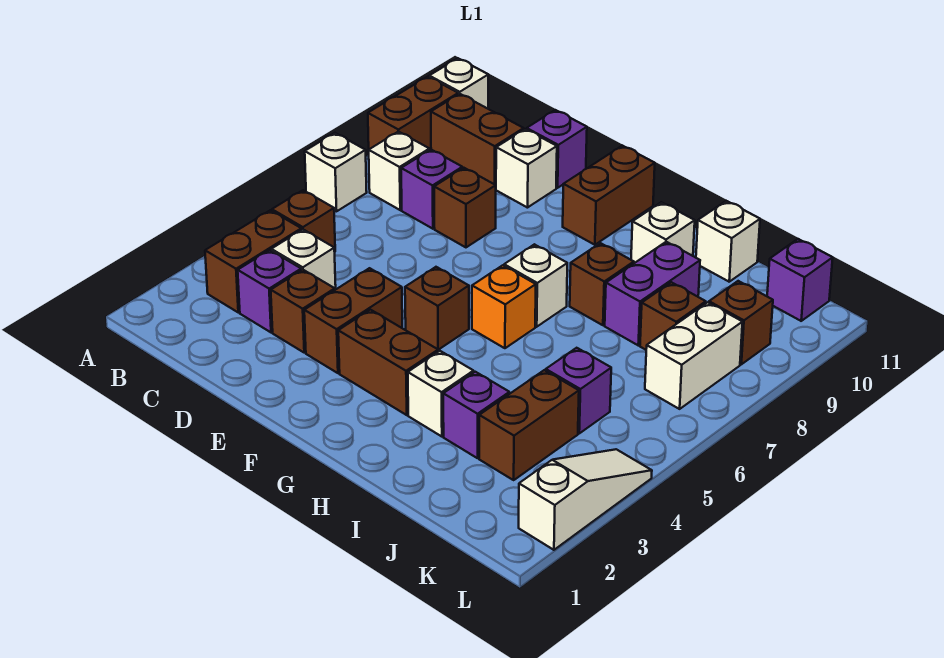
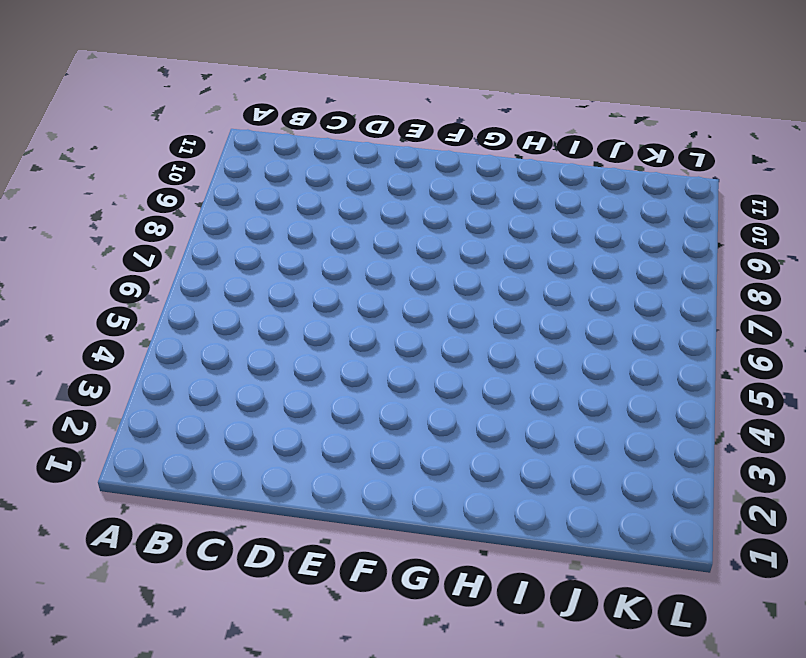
none -> white brick A7 level 1
none -> brown brick A9:A10 level 1
none -> white brick A11 level 1
none -> brown brick B3:B4 level 1

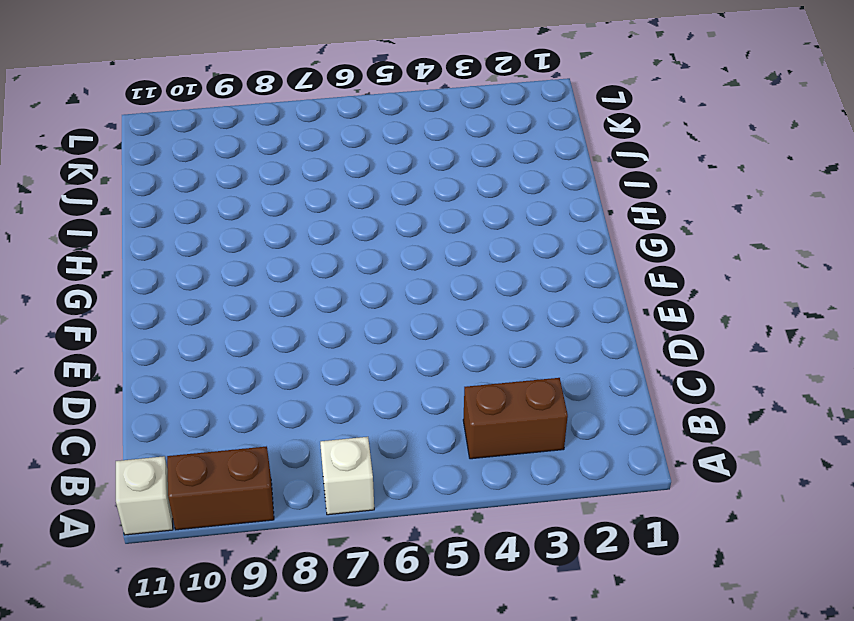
none -> brown brick B5 level 1
none -> white brick B8 level 1
none -> brown brick B10:C10 level 1
none -> purple brick C3 level 1

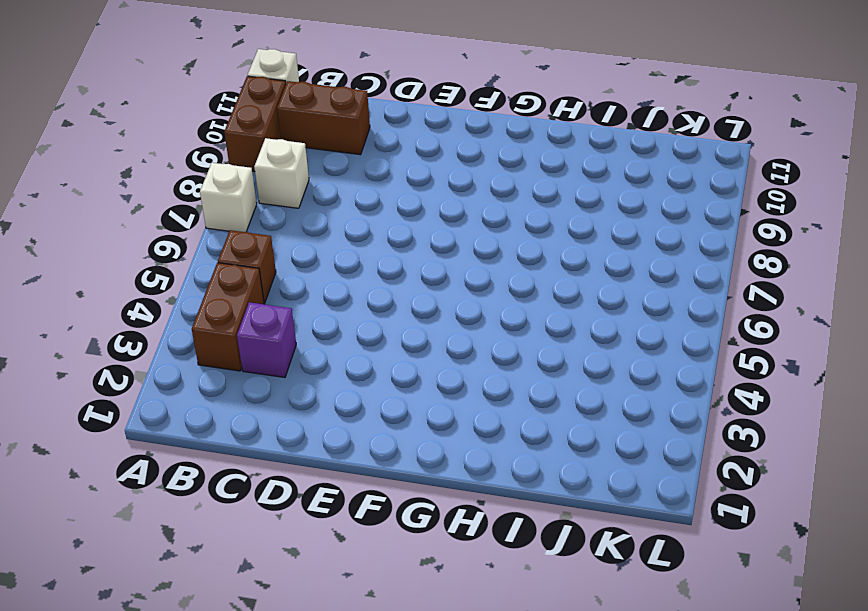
none -> white brick C4 level 1
none -> purple brick C8 level 1
none -> brown brick D3 level 1
none -> brown brick D8 level 1

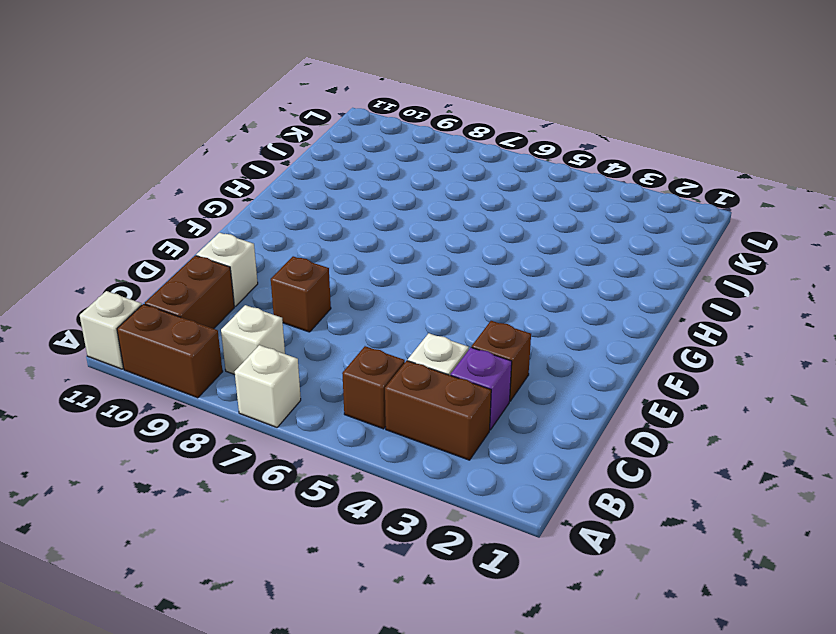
none -> purple brick C8 level 1
none -> purple brick D11 level 1
none -> brown brick E3:E4 level 1
none -> brown brick F3:G3 level 1

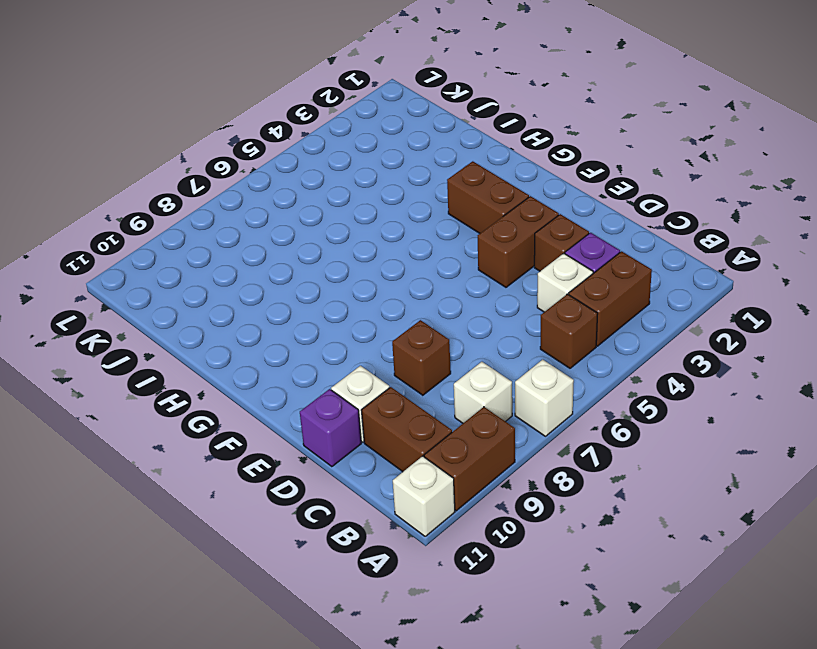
none -> purple brick C8 level 1
none -> brown brick F5 level 1
none -> brown brick F10:F11 level 1
none -> orange brick G6 level 1

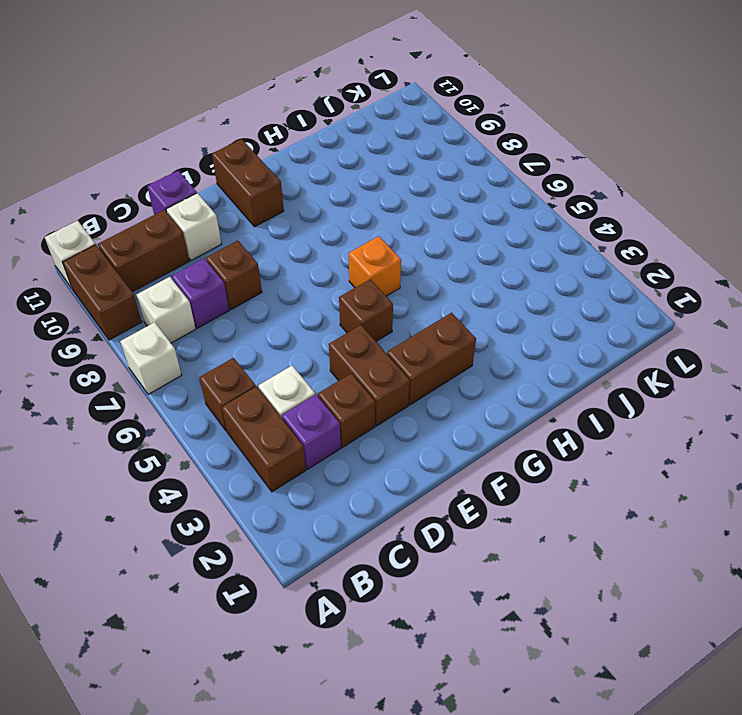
none -> white brick G7 level 1
none -> white brick H3 level 1
none -> brown brick H8 level 1
none -> white brick H10 level 1

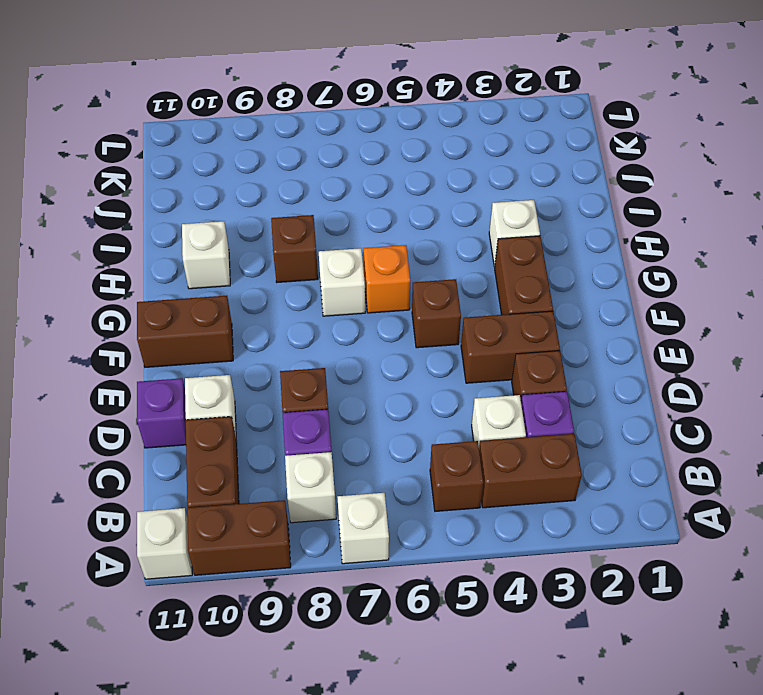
none -> purple brick I3 level 1
none -> purple brick I8:I9 level 1
none -> white brick I11 level 1
none -> brown brick J3:J4 level 1

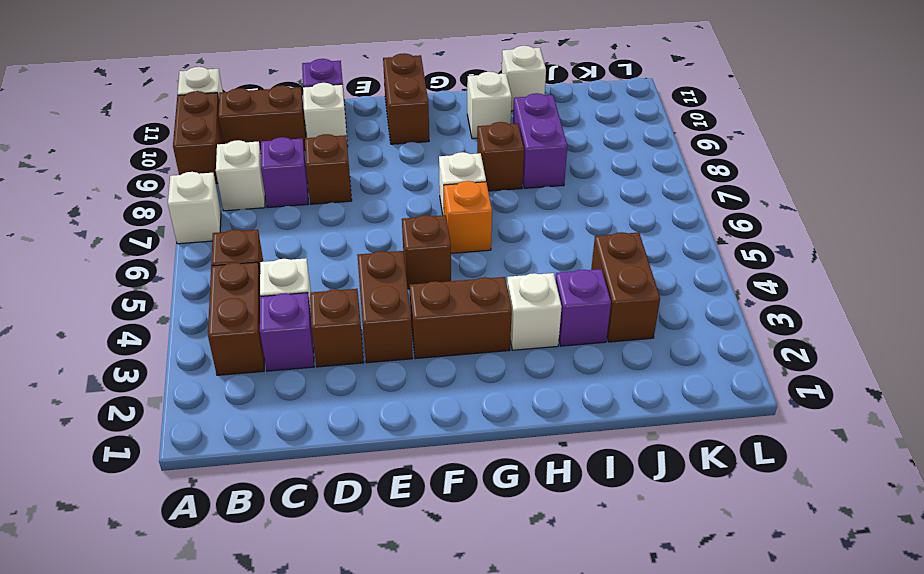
none -> purple brick J5 level 1
none -> brown brick J8 level 1
none -> white brick K7:K8 level 1
none -> brown brick K9 level 1

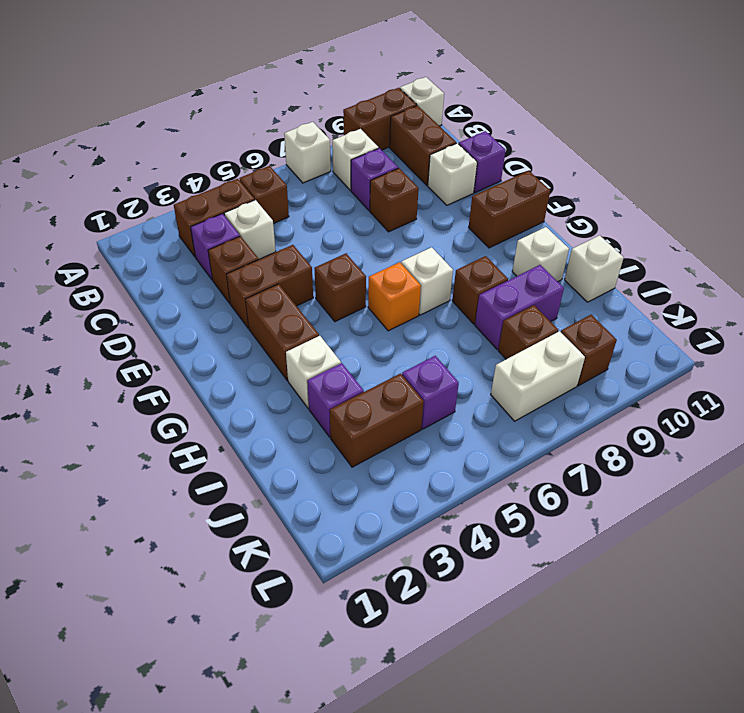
none -> purple brick K11 level 1
none -> white slope L2:L4 level 1 top 2

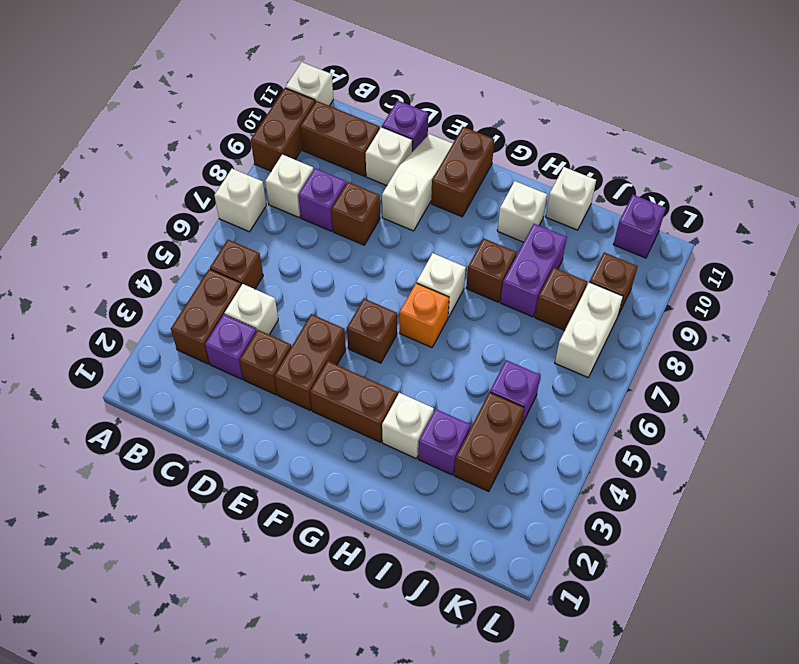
white slope E9:E11 level 1 top 9 -> white slope L2:L4 level 1 top 2

